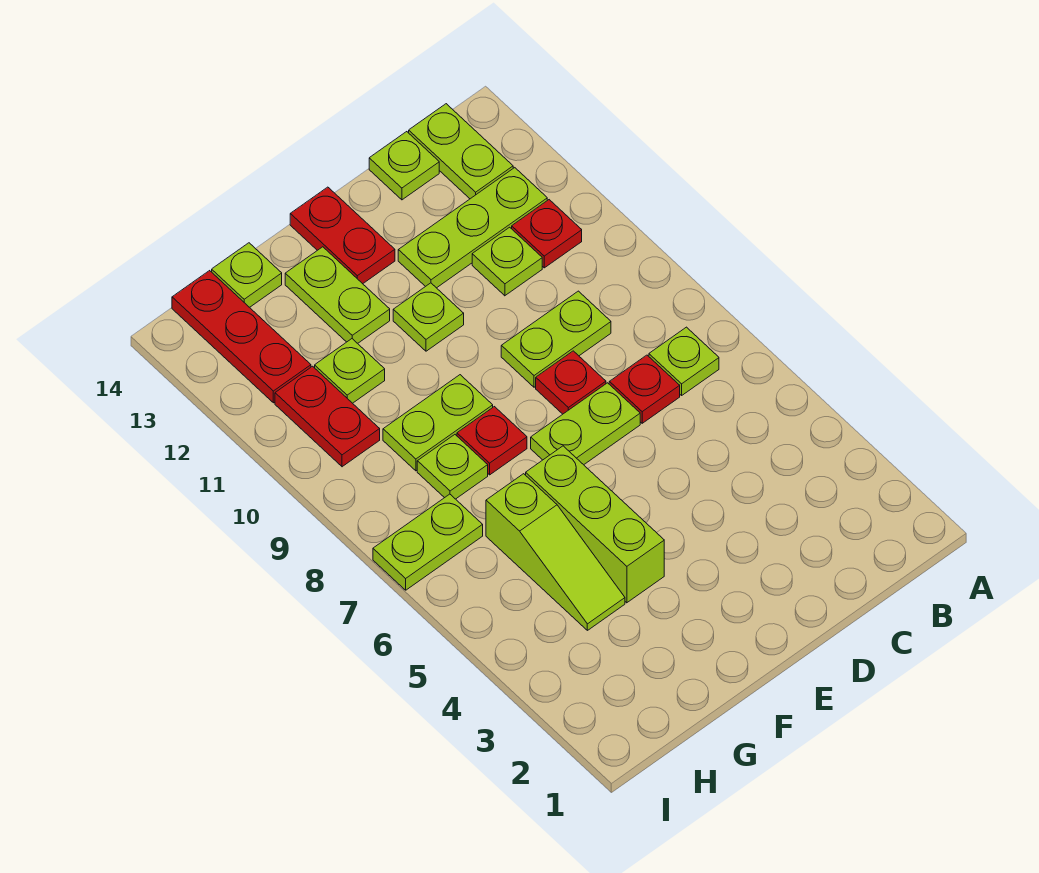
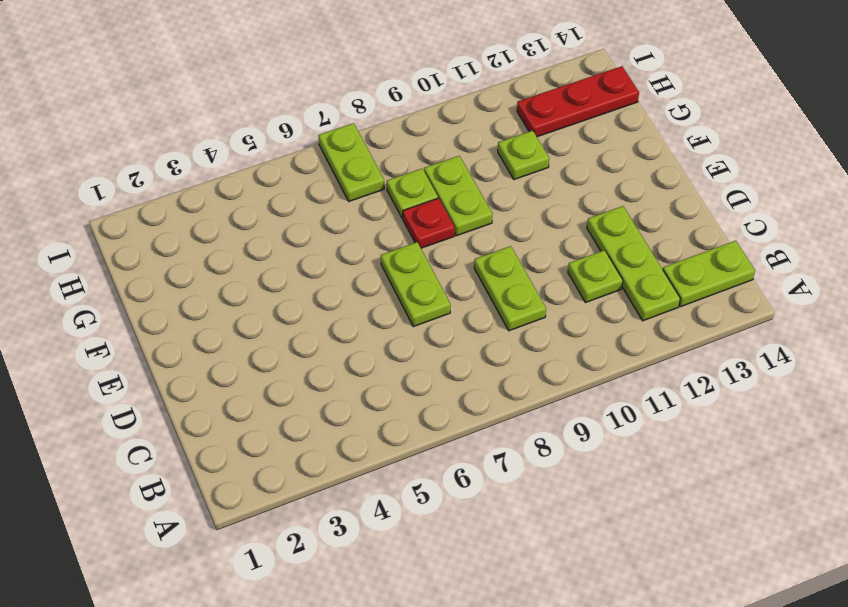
none -> lime plate B7 level 1
none -> red plate B11 level 1
none -> red plate C7 level 1

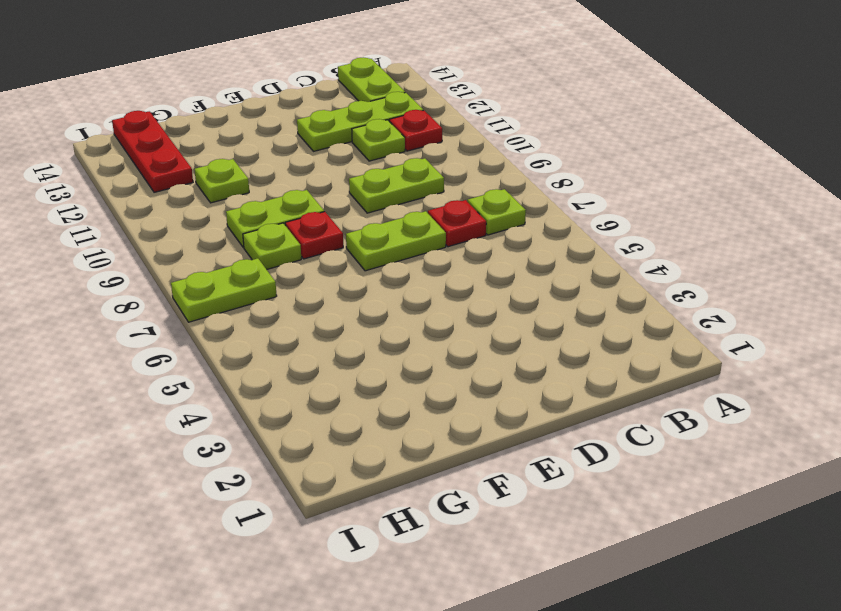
none -> lime plate C14 level 1
none -> red plate D8 level 1
none -> lime plate E11 level 1

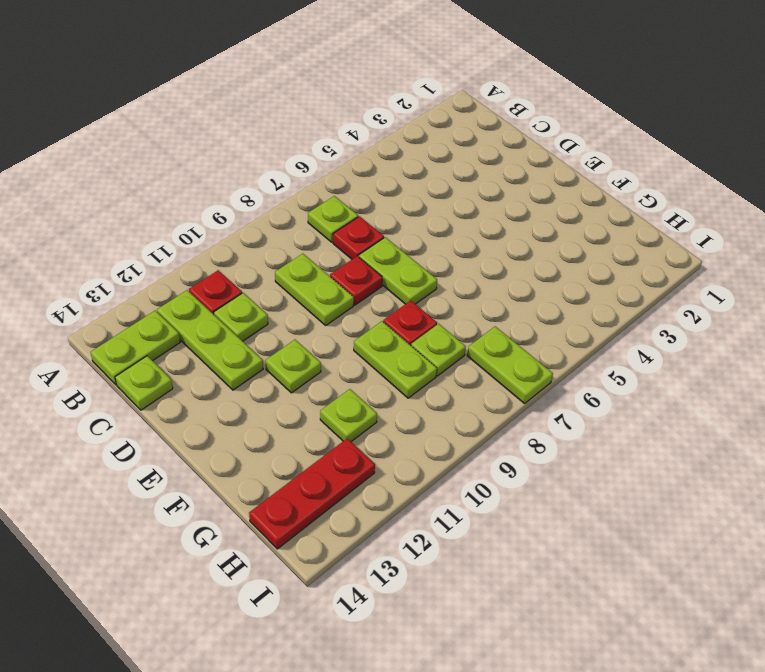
none -> red plate E13:E14 level 1
none -> lime brick F4:F6 level 1
none -> lime plate F12:F13 level 1

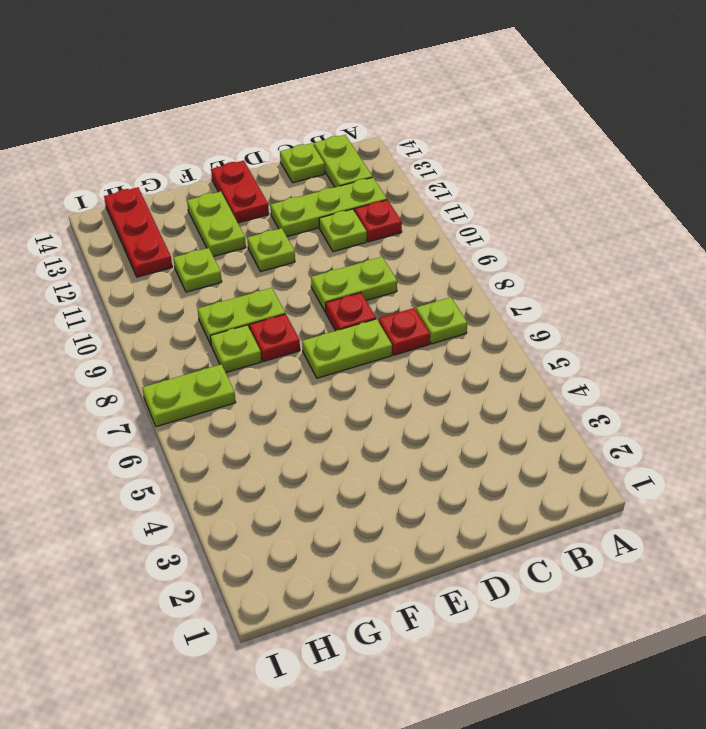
none -> lime brick F4:F6 level 1
none -> lime slope G4:G6 level 1 top 6
none -> lime plate G14 level 1

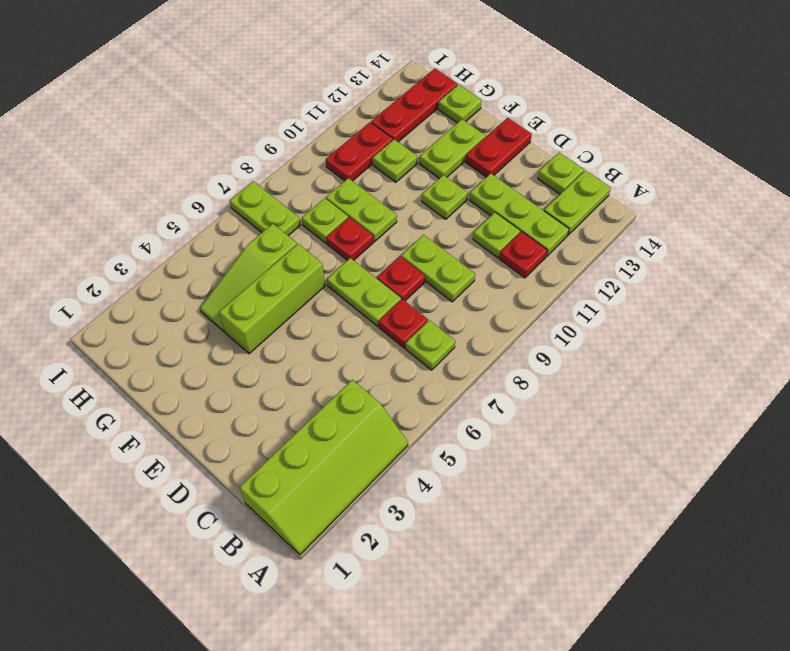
lime slope A1:B4 level 1 top B -> none

